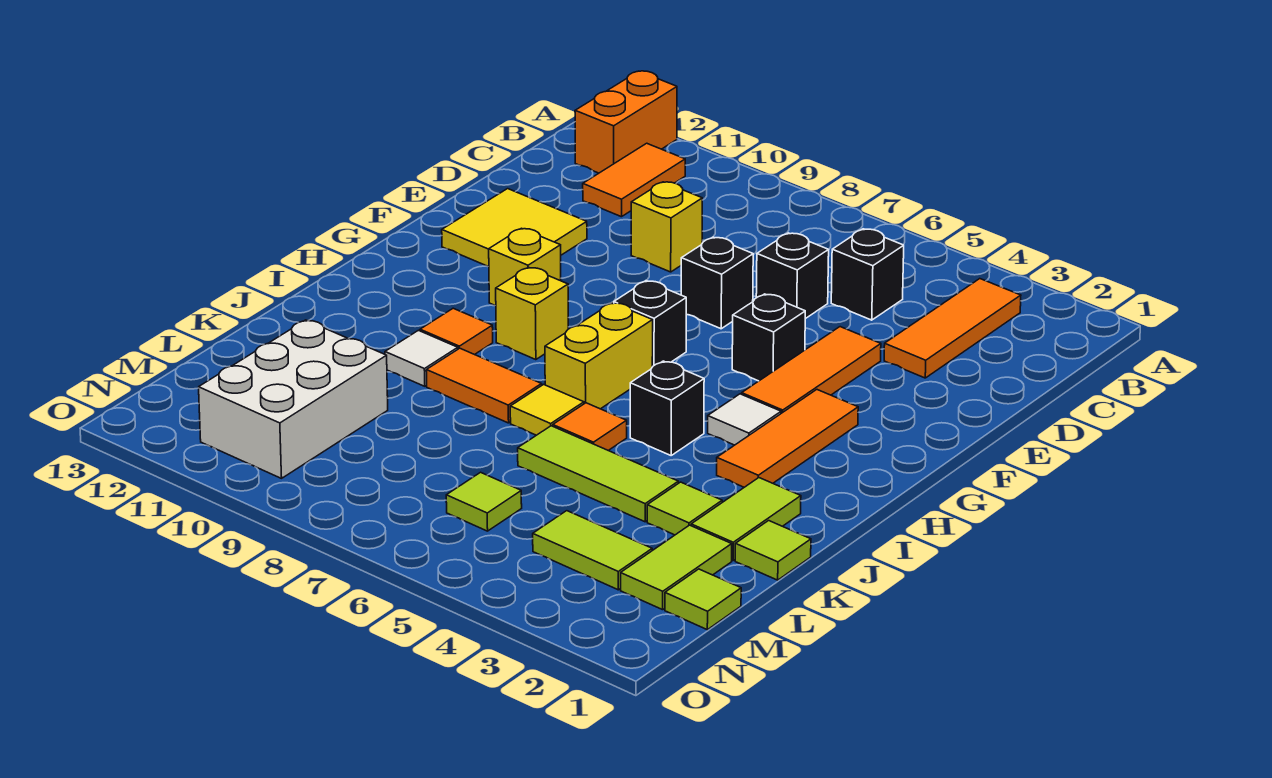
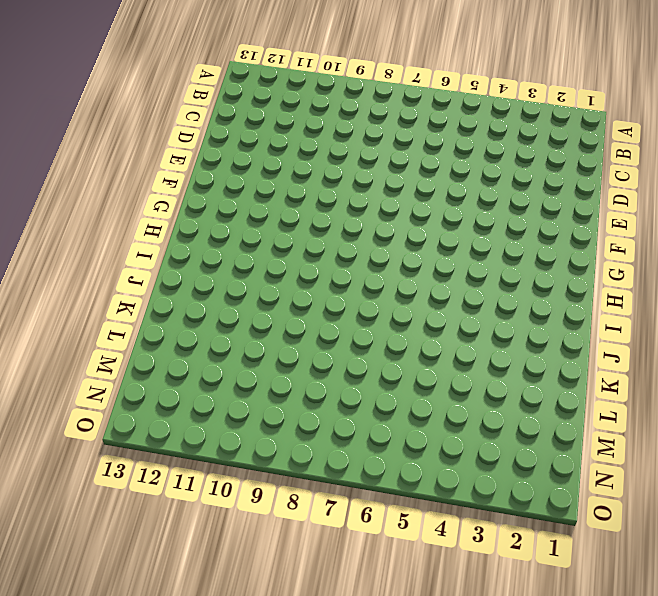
none -> orange brick A12:B12 level 1
none -> orange tile B3:D3 level 1
none -> orange tile B11:C11 level 1
none -> black brick C5 level 1

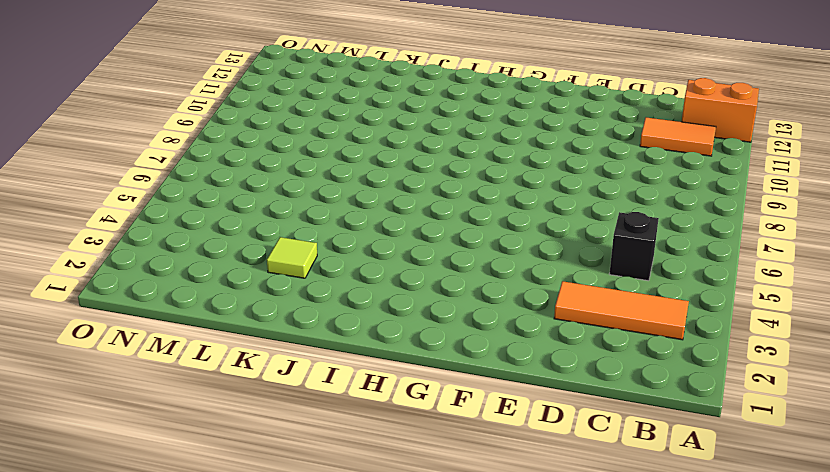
none -> black brick D6 level 1
none -> yellow brick D9 level 1
none -> orange tile E4:G4 level 1
none -> black brick E7 level 1

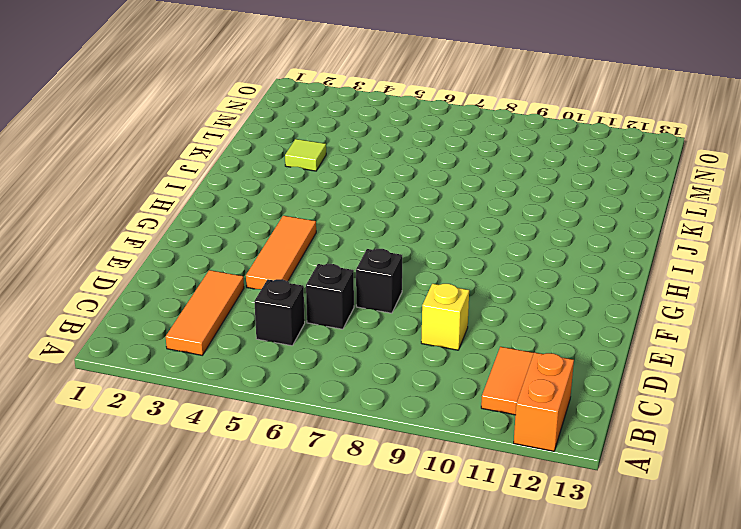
none -> yellow tile E11:F12 level 1
none -> black brick F5 level 1
none -> orange tile G3:I3 level 1
none -> black brick G7 level 1

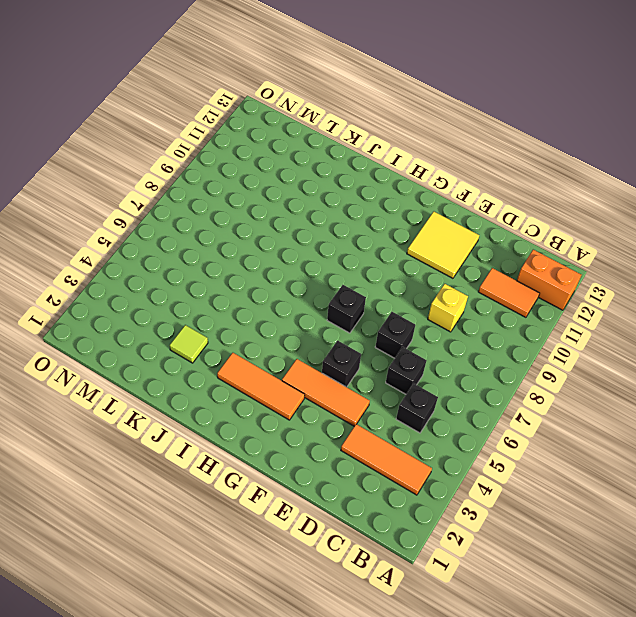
none -> yellow brick G10 level 1
none -> white tile H4 level 1
none -> yellow brick H7:I7 level 1
none -> yellow brick H9 level 1

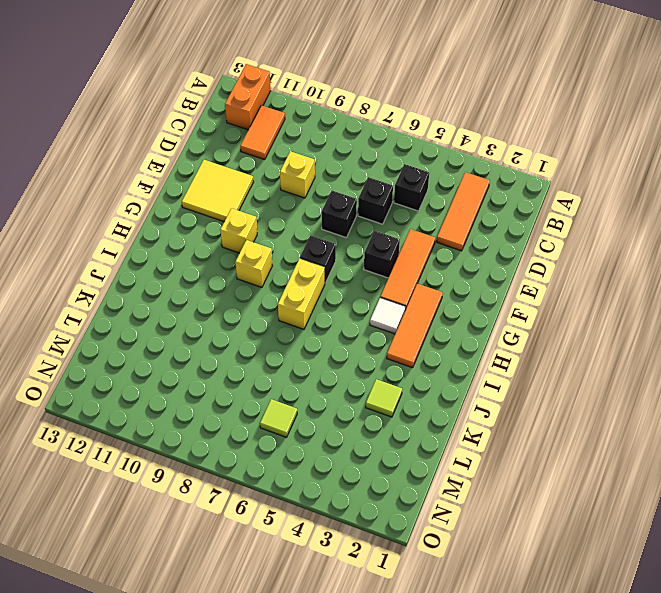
none -> black brick I5 level 1
none -> orange tile I10 level 1
none -> lime tile J2:K2 level 1
none -> orange tile J6 level 1

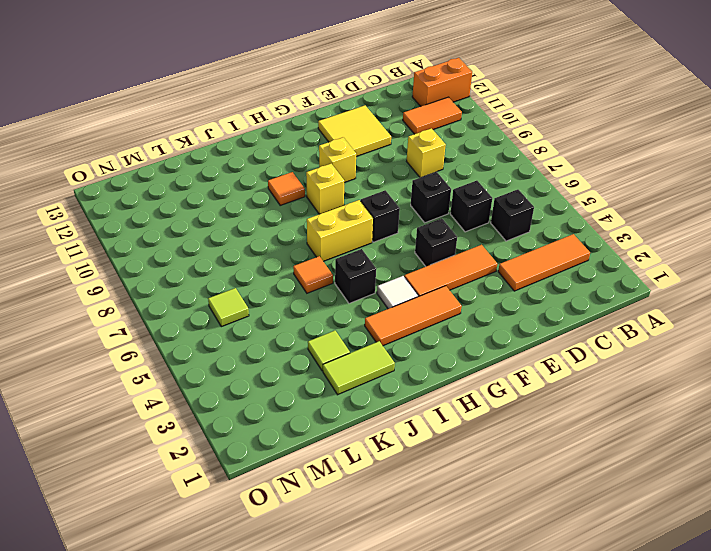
none -> yellow tile J7 level 1
none -> orange tile J8:J9 level 1
none -> white tile J10 level 1
none -> lime tile K1 level 1

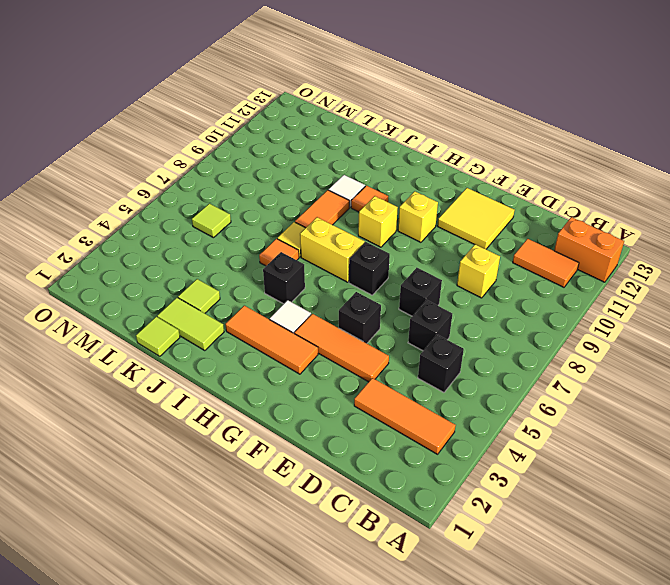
none -> lime tile K4:K6 level 1
none -> lime tile L2:M2 level 1
none -> white brick L10:N11 level 1
none -> lime tile M1 level 1

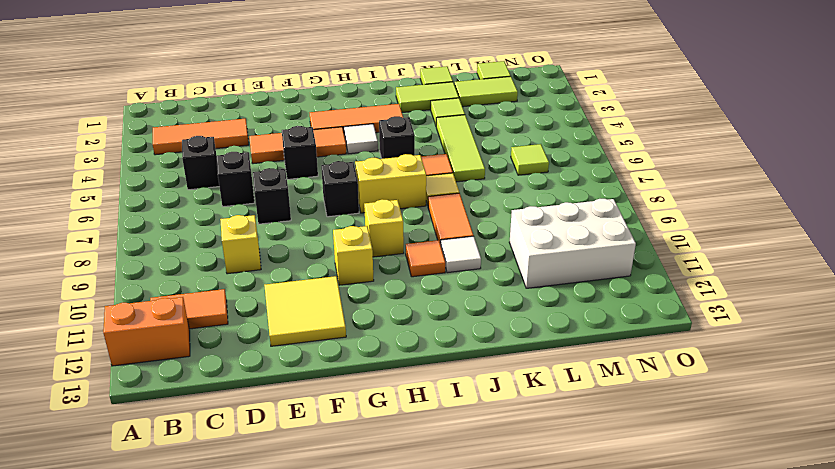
none -> lime tile M3:M4 level 1

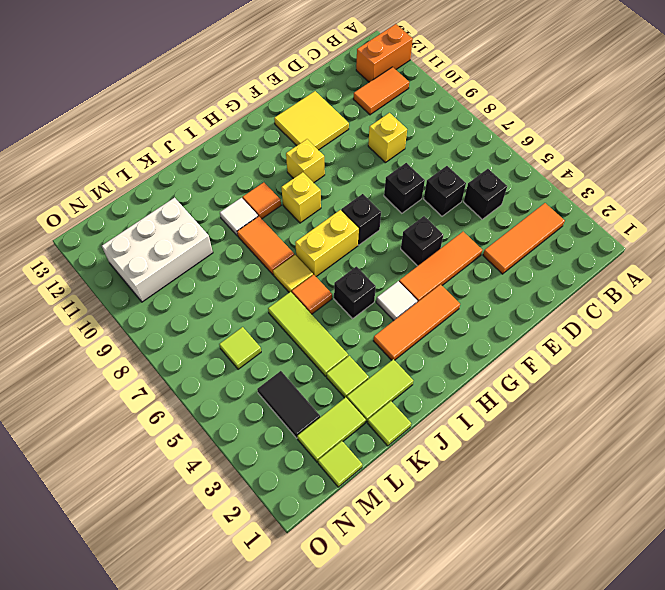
black tile M3:M4 level 1 -> lime tile M3:M4 level 1

